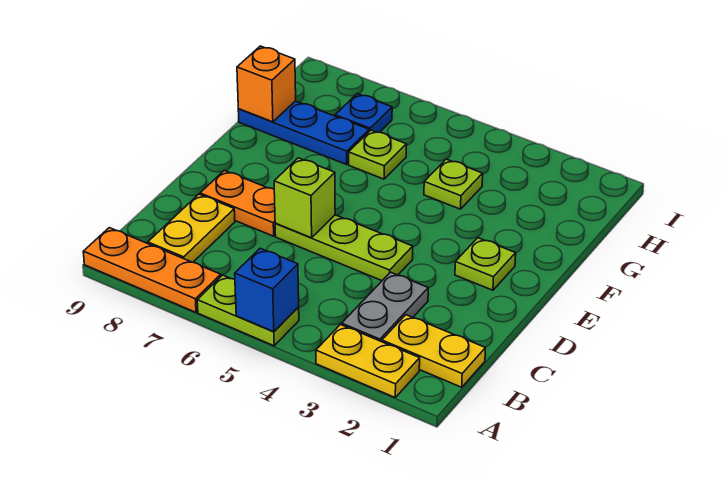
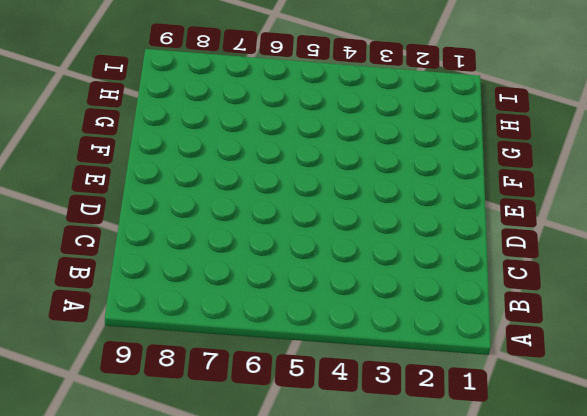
none -> yellow plate A2:A3 level 1
none -> lime plate A5:A6 level 1
none -> orange plate A7:A9 level 1

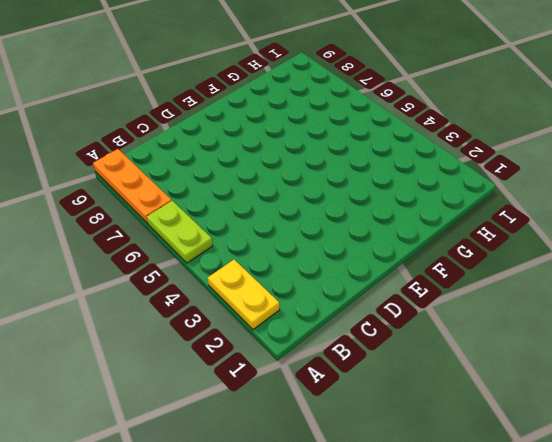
none -> yellow plate B1:B2 level 1
none -> grey plate B3:C3 level 1
none -> yellow plate B8:C8 level 1

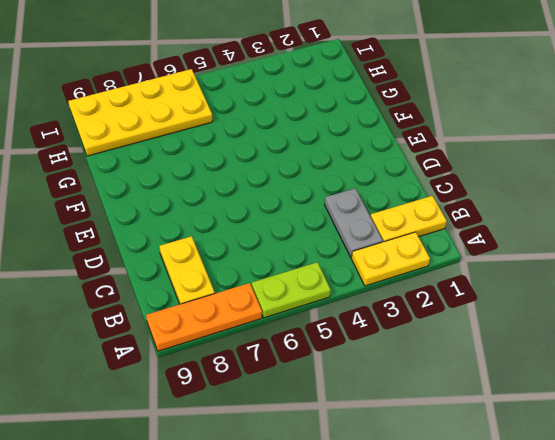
yellow plate H6:I9 level 1 -> blue plate H7 level 1
none -> lime plate D4:D6 level 1
none -> orange plate D7:D8 level 1
none -> lime plate E2 level 1

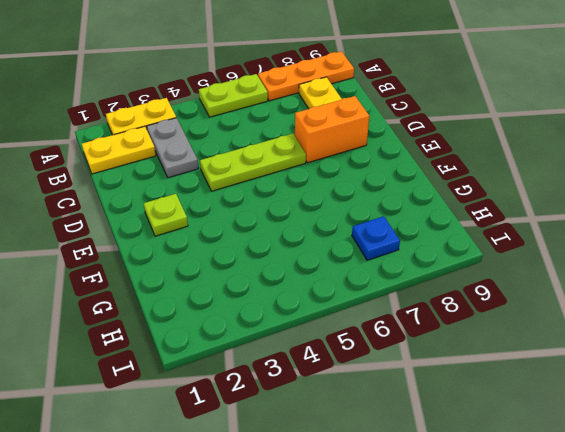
orange brick D7:D8 level 1 -> orange plate D7:D8 level 1
none -> lime plate G4 level 1
none -> lime plate G6 level 1
none -> blue plate G7:G9 level 1

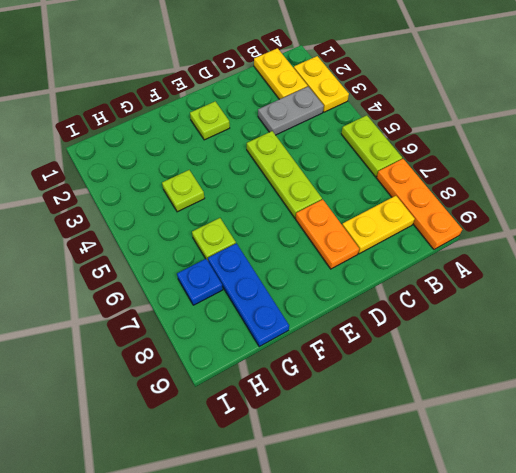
none -> blue brick A5 level 2
none -> lime brick D6 level 2
none -> orange brick G9 level 2

